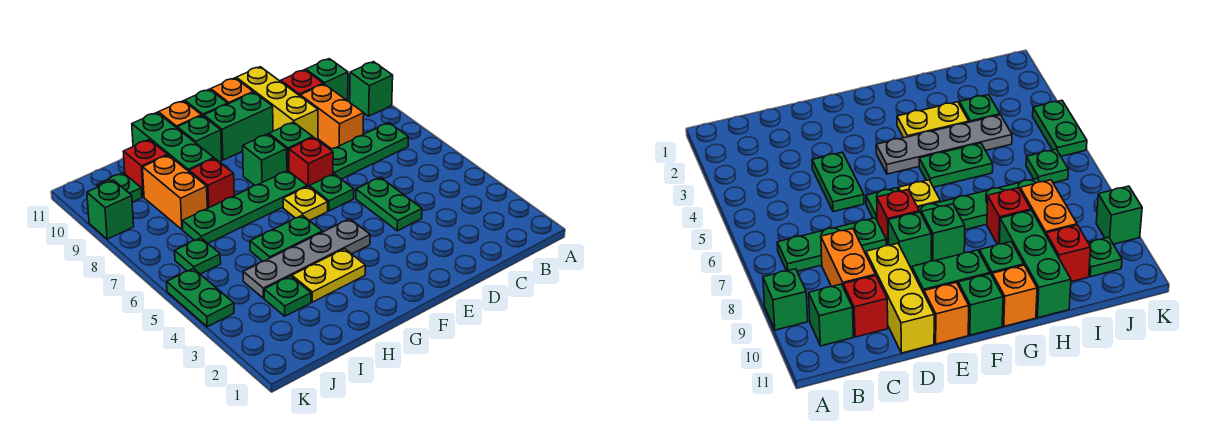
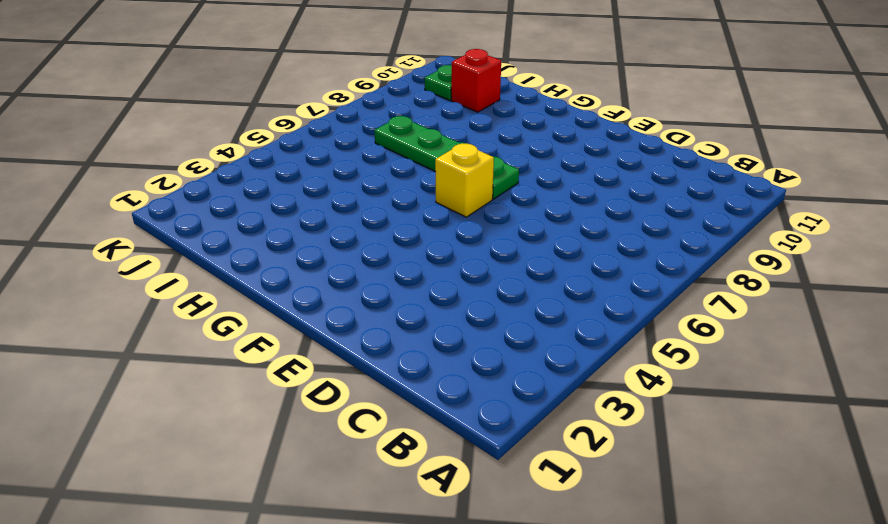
yellow brick F6 level 1 -> yellow plate F6 level 1
none -> green brick A9 level 1
none -> green plate B7:D7 level 1
none -> green brick B10 level 1
none -> orange brick C8:C9 level 1

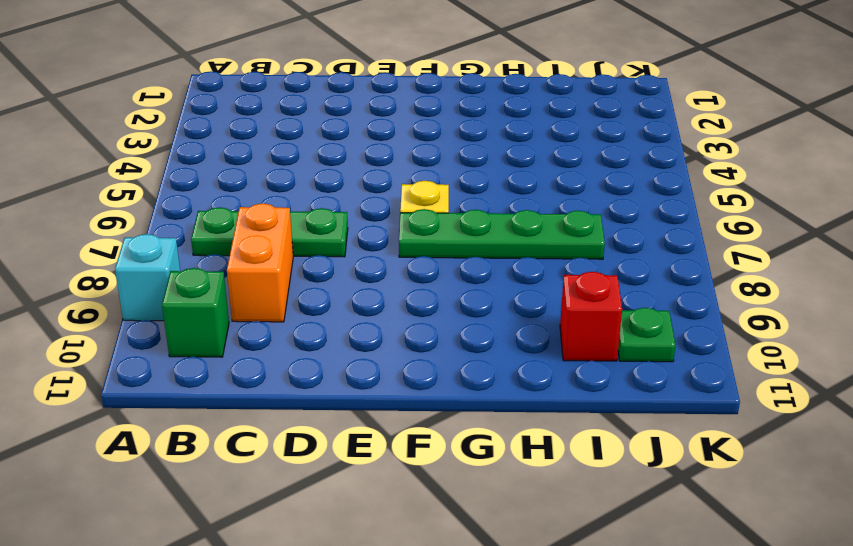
cyan brick A9 level 1 -> green brick A9 level 1
none -> red brick C10 level 1
none -> green plate D4:D5 level 1
none -> yellow brick D9:D11 level 1
none -> green plate E6 level 1

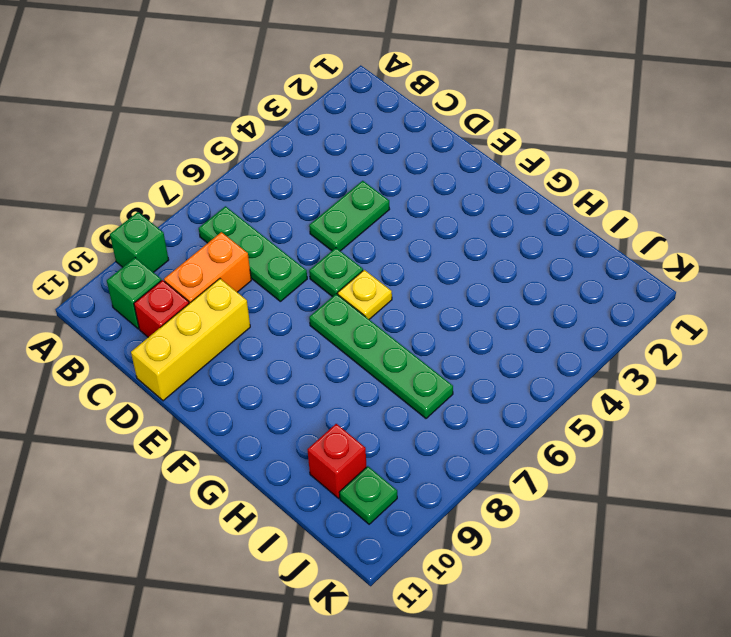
none -> red brick E7 level 1
none -> green brick E8 level 1
none -> green brick E10:F10 level 1
none -> orange brick E11 level 1

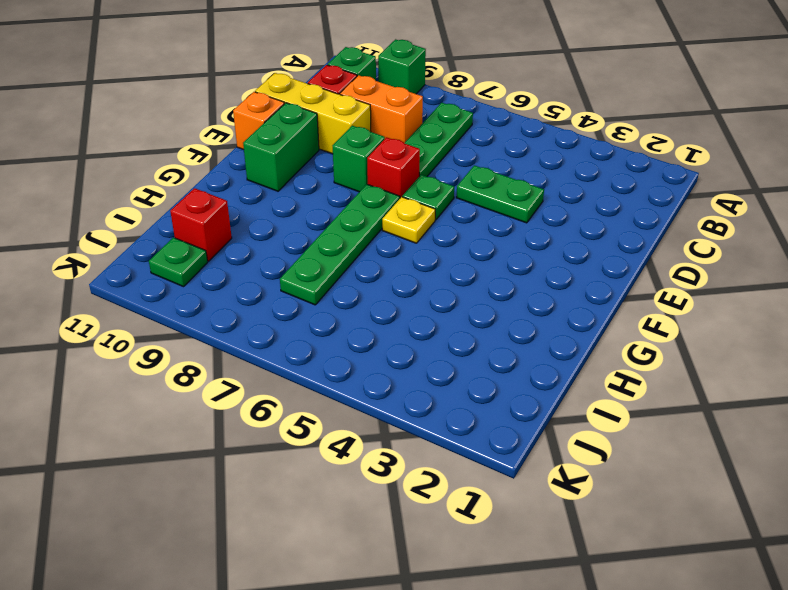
none -> grey plate F4:I4 level 1
none -> green brick F8 level 1
none -> green brick F11 level 1
none -> yellow plate G3:H3 level 1

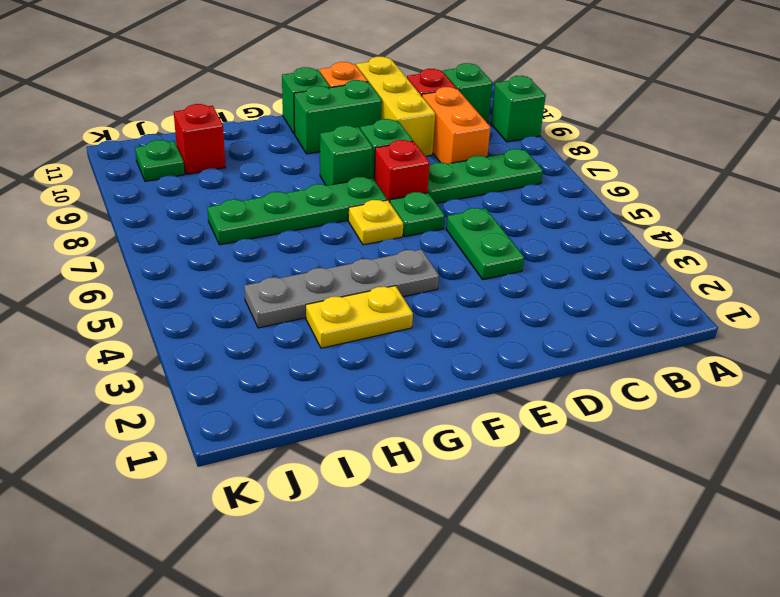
none -> green plate G5:H5 level 1
none -> green brick G10 level 1
none -> orange brick G11 level 1
none -> red brick H8 level 1

